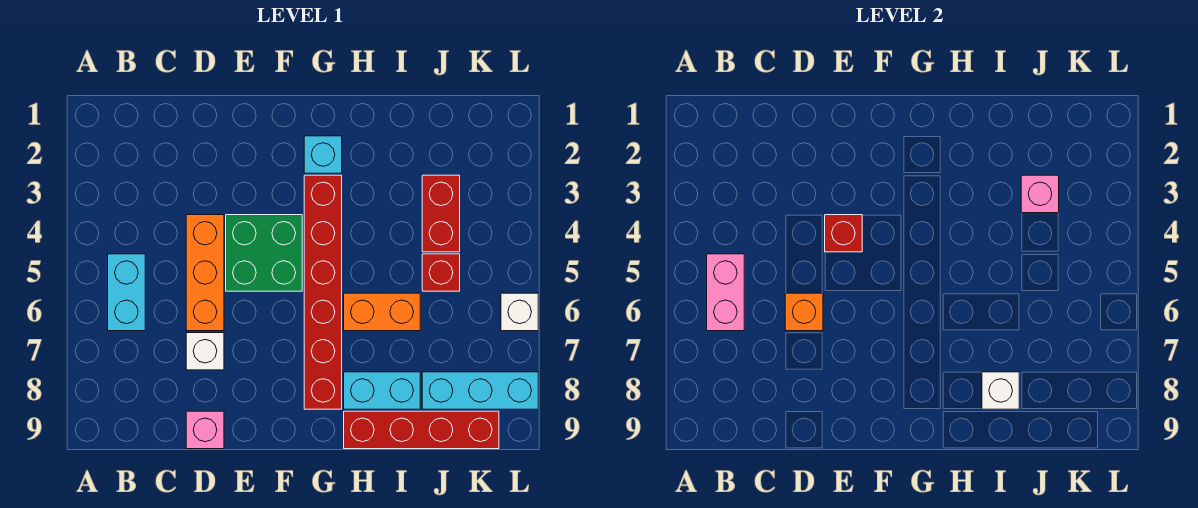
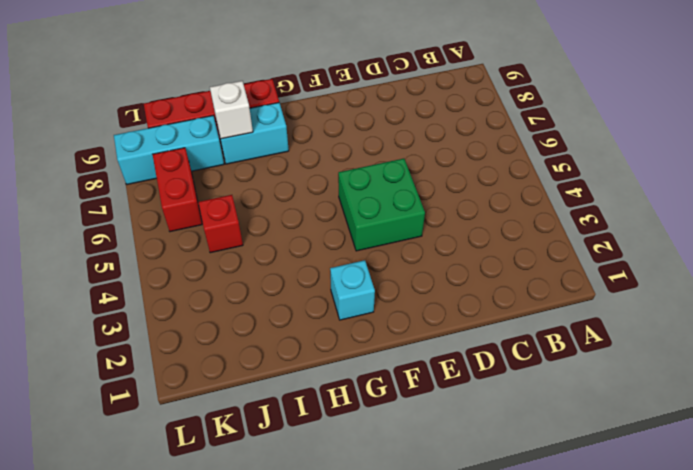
red brick K6:K7 level 1 -> red brick J3:J4 level 1
none -> cyan brick B5:B6 level 1
none -> orange brick D4:D6 level 1
none -> white brick D7 level 1

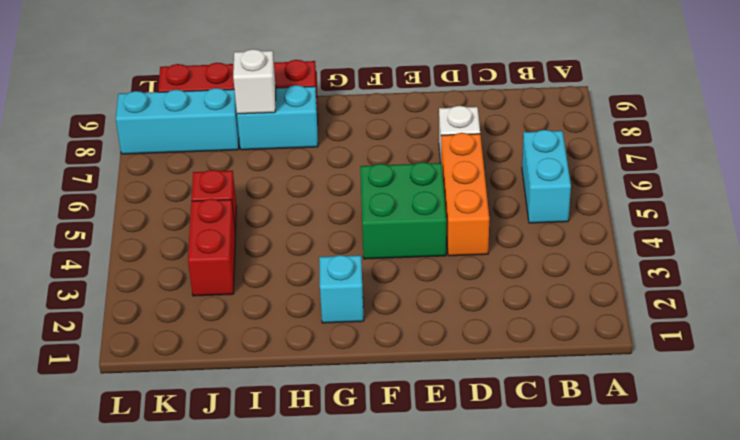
none -> pink brick D9 level 1
none -> red brick G3:G8 level 1
none -> orange brick H6:I6 level 1

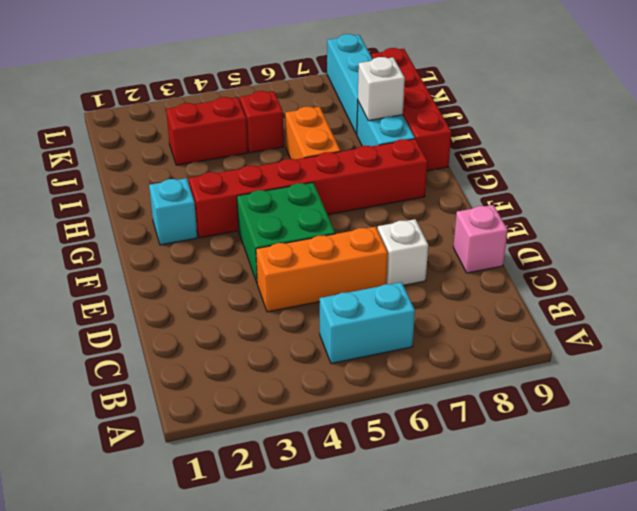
none -> white brick L6 level 1
none -> pink brick B5:B6 level 2
none -> orange brick D6 level 2

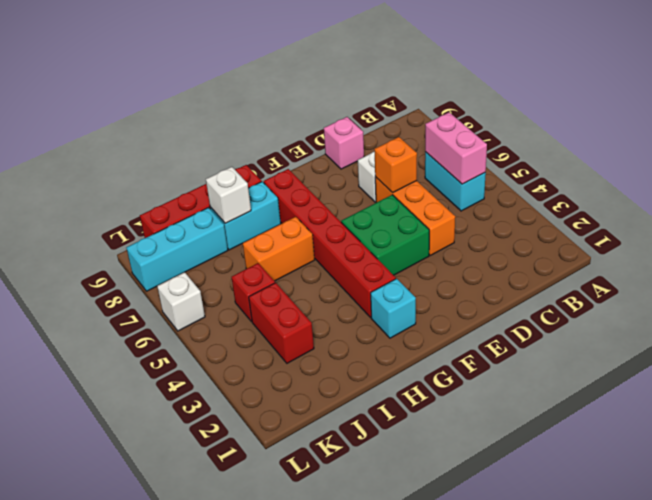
none -> red brick E4 level 2
none -> pink brick J3 level 2

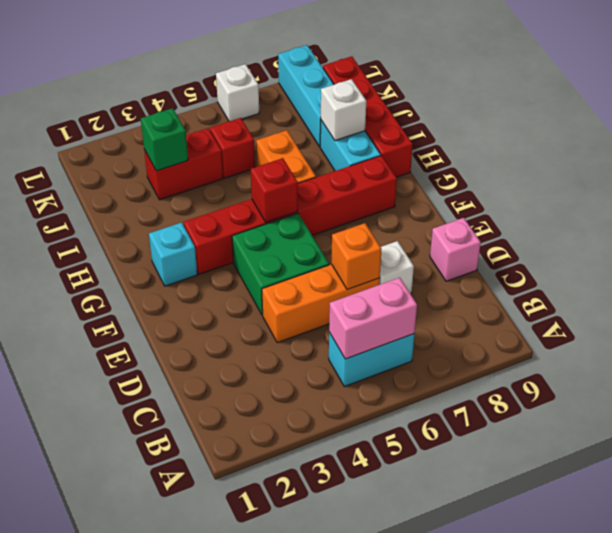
red brick G5 level 2 -> red brick E4 level 2
green brick J3 level 2 -> pink brick J3 level 2

